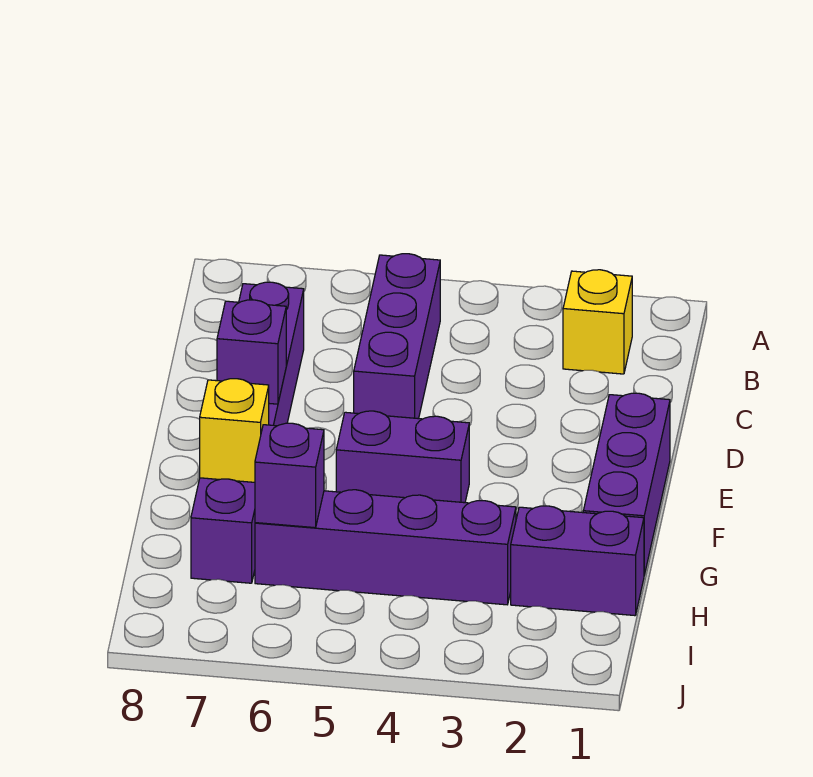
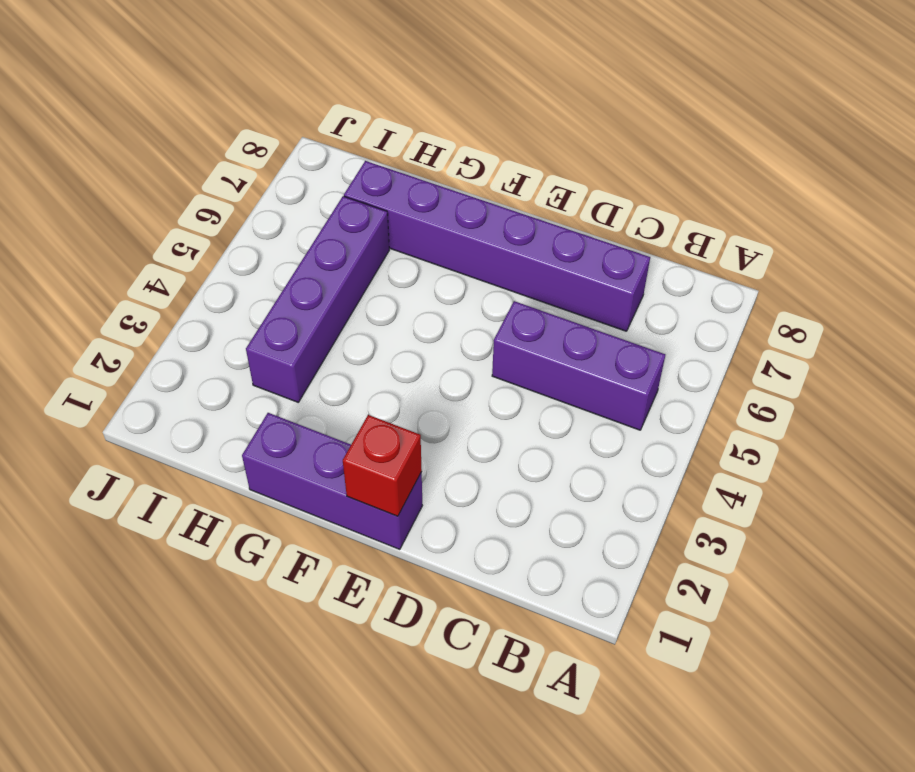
red brick E1 level 2 -> none
none -> yellow brick B2 level 1
none -> purple brick F4:F5 level 1

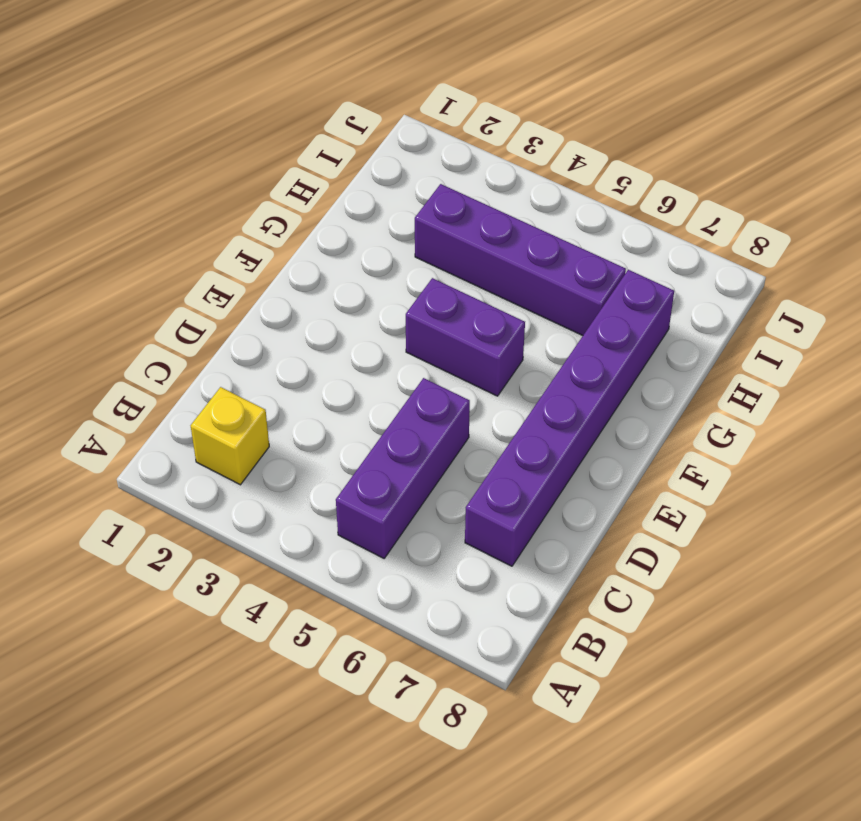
none -> purple brick E1:G1 level 1
none -> purple brick H1:H2 level 1

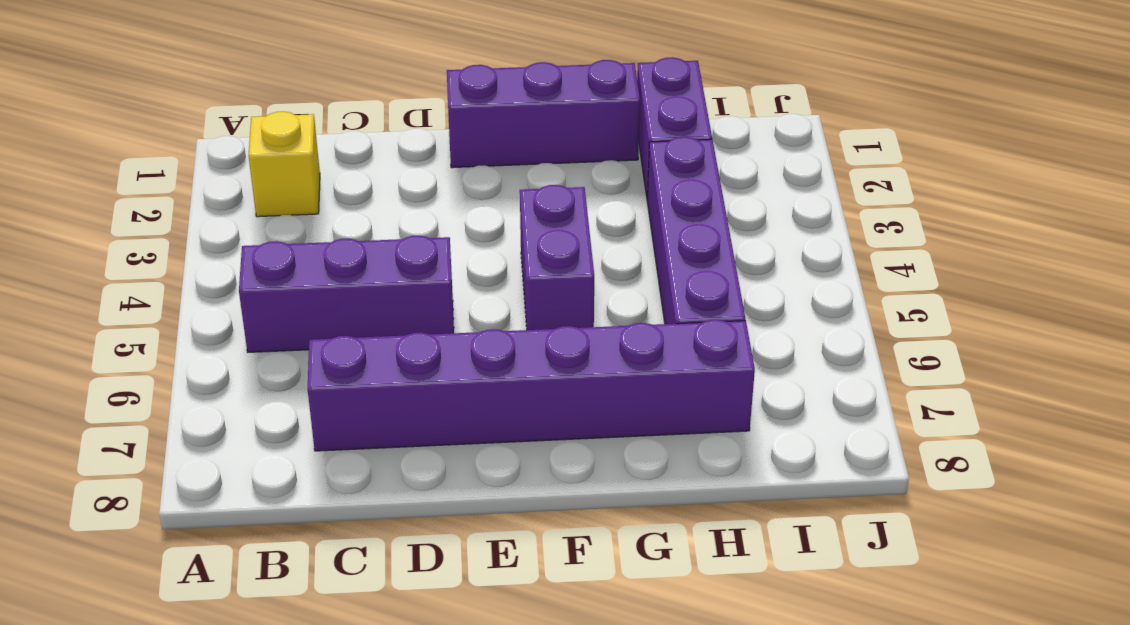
none -> purple brick E7 level 2
none -> yellow brick G7 level 2

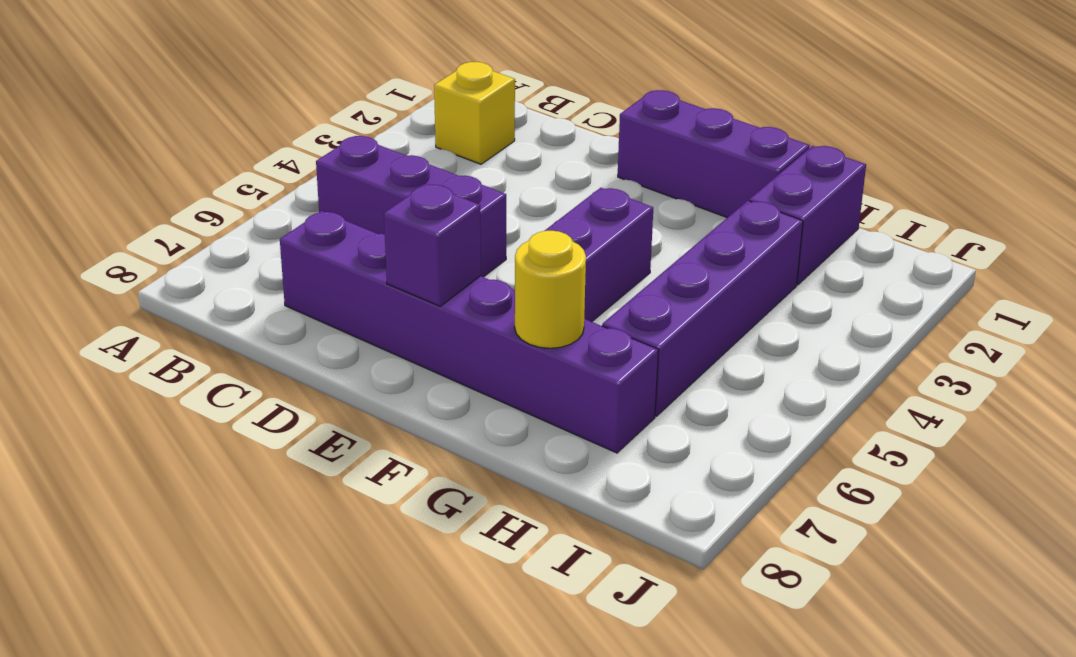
yellow round brick G7 level 2 -> yellow brick G7 level 2
none -> purple brick H6 level 2

